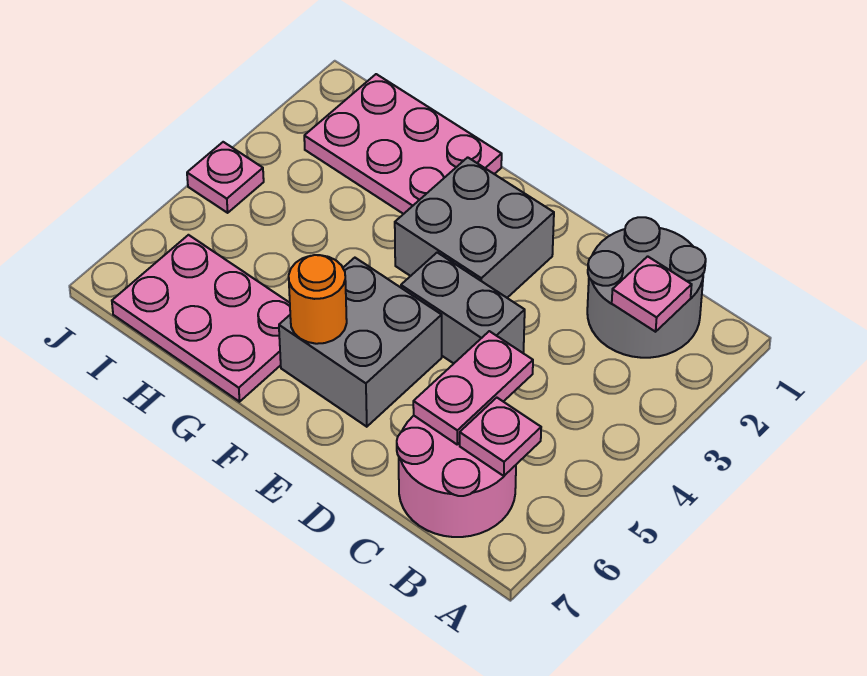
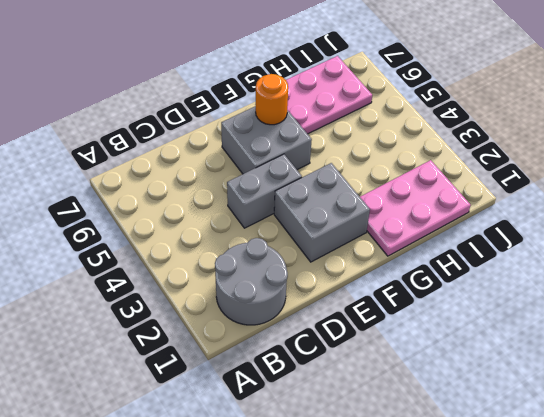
none -> pink round brick B6:C7 level 1
none -> pink plate J4 level 1
none -> pink plate B2 level 2

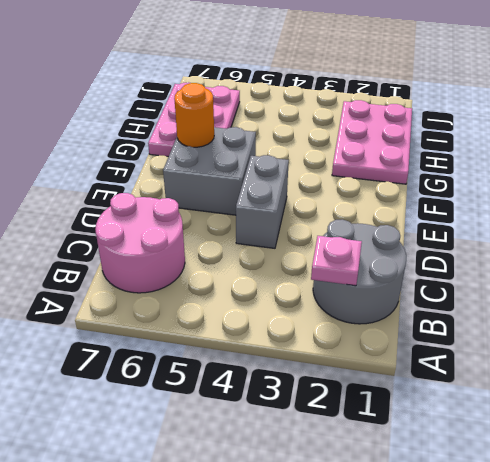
none -> grey brick E2:F3 level 1
none -> pink plate J4 level 1
none -> pink plate B6 level 2

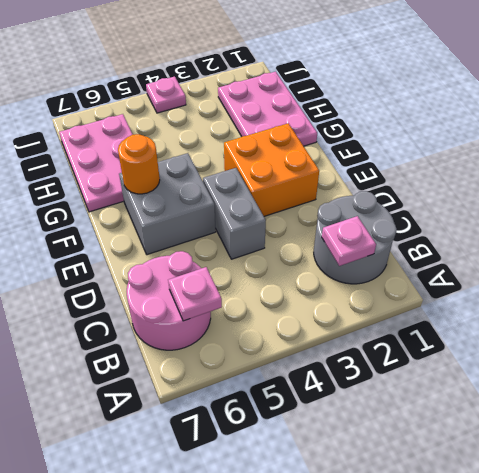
orange brick E2:F3 level 1 -> grey brick E2:F3 level 1
none -> pink plate C5:C6 level 2

